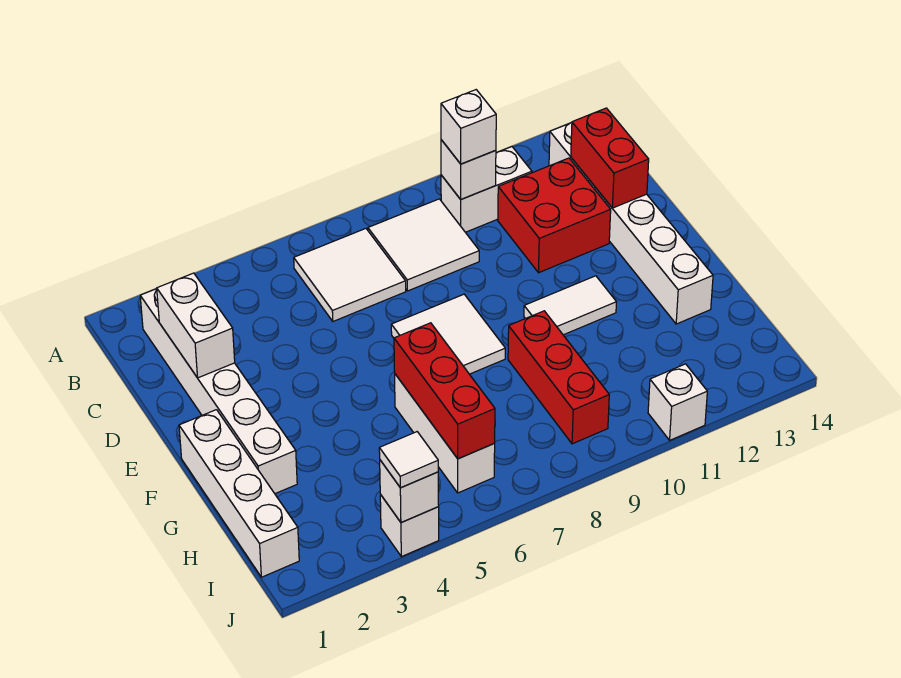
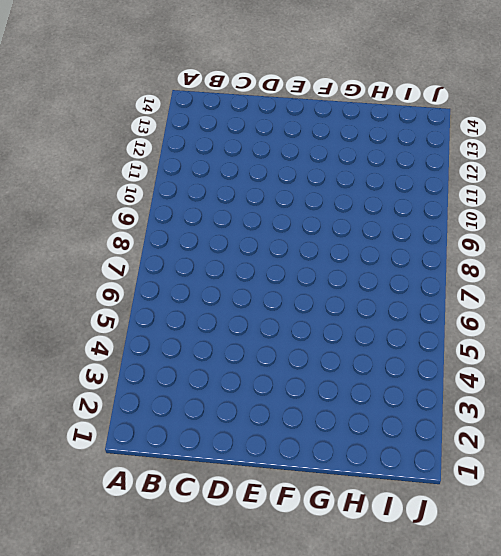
none -> white brick B2:G2 level 1
none -> white tile B6:C7 level 1
none -> white tile B8:C9 level 1

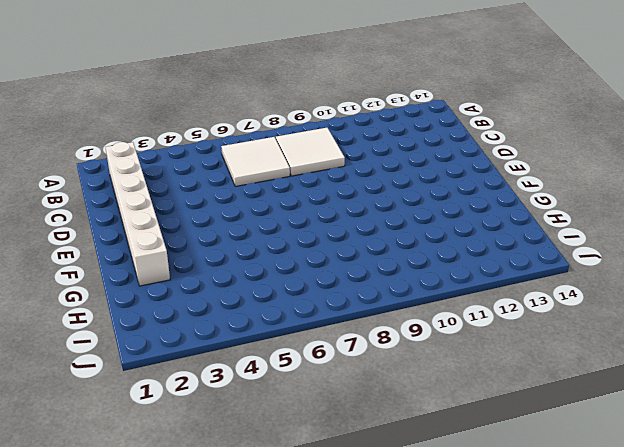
none -> white brick B10:B11 level 1
none -> white brick B13:G13 level 1
none -> red brick C11:D12 level 1

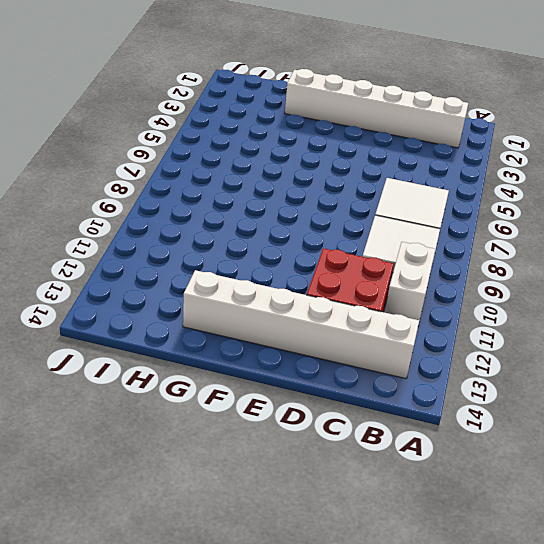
none -> white tile E7:F8 level 1
none -> white brick F1:I1 level 1
none -> white tile F10:F11 level 1

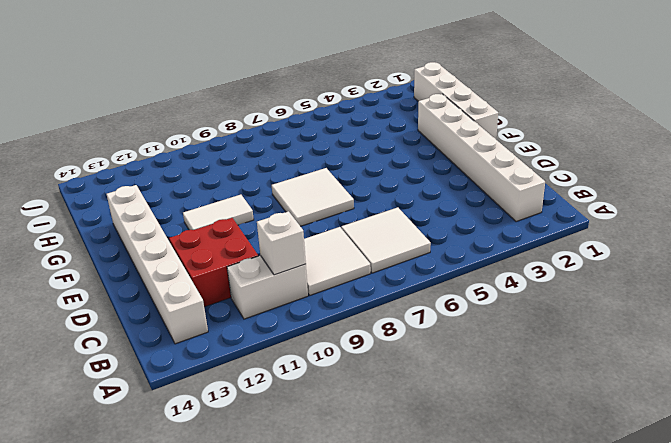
none -> white brick G6:I6 level 1
none -> red brick G9:I9 level 1
none -> white brick J4 level 1

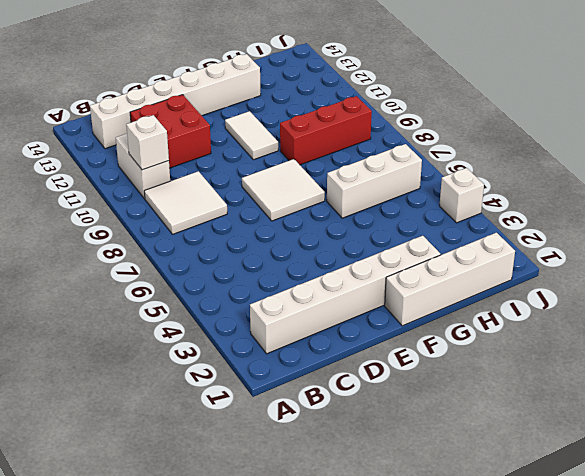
none -> white tile B6:C7 level 1
none -> white brick J11 level 1
none -> white brick C2:D2 level 2

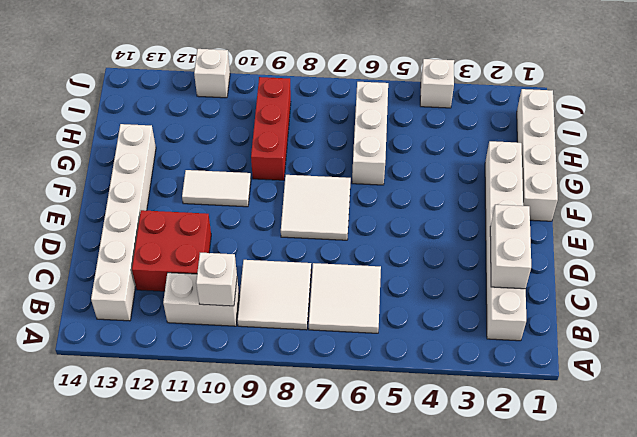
none -> red brick C13:D13 level 2
none -> red brick G6:I6 level 2
none -> white brick J4 level 2

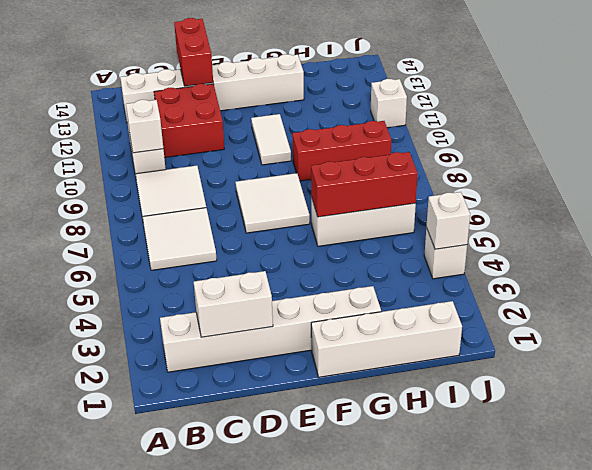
red brick D13:D14 level 2 -> red brick C13:D13 level 2
none -> white brick B10 level 3
none -> white tile J4 level 3

